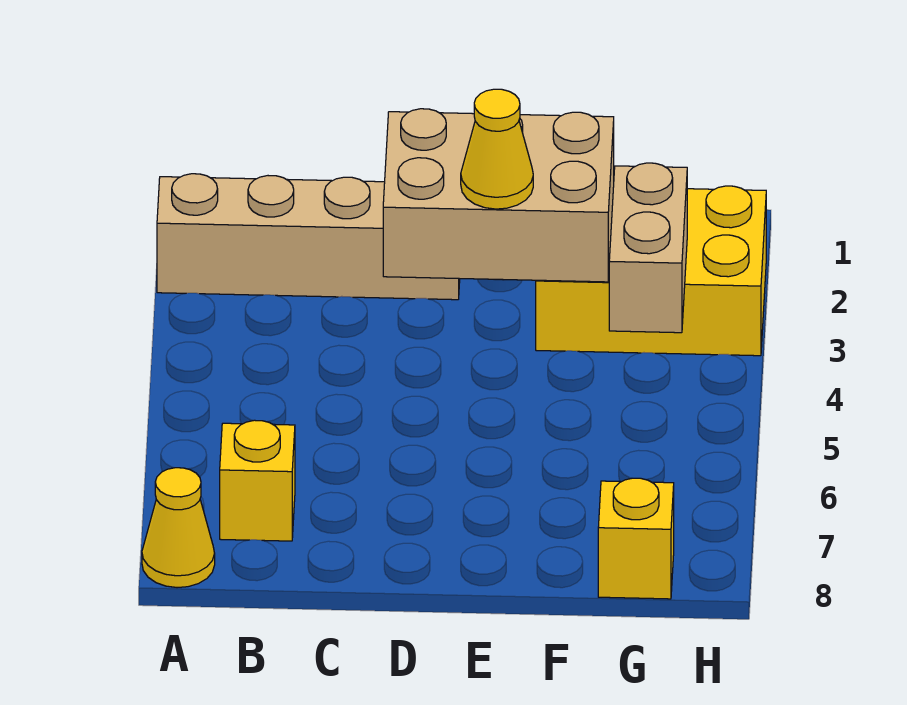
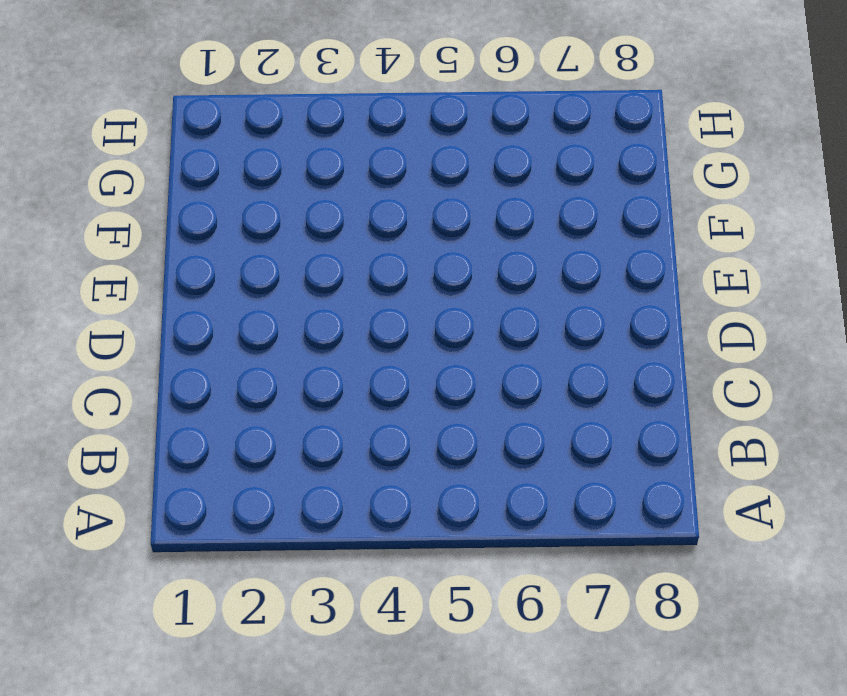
none -> tan brick A2:D2 level 1
none -> yellow cone A8 level 1

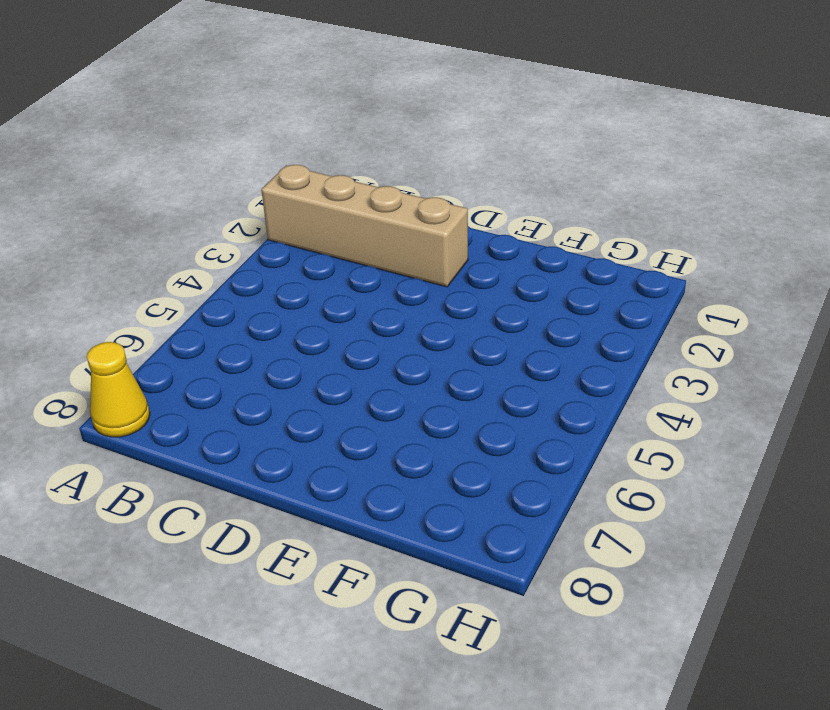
none -> yellow brick B7 level 1
none -> yellow brick F2:H3 level 1

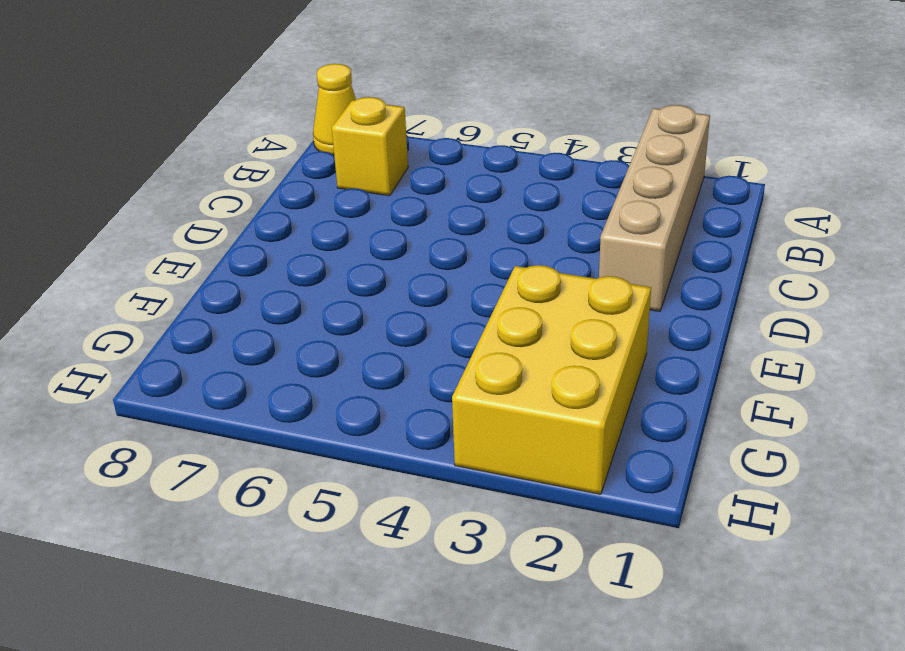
none -> yellow brick G8 level 1
none -> tan brick D2:F3 level 2

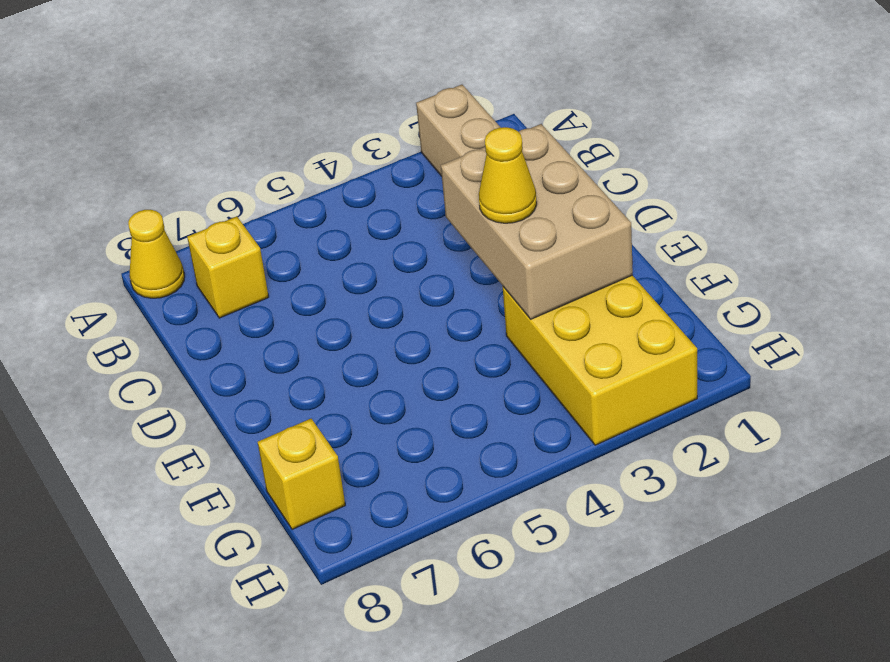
none -> tan brick G3:G4 level 2

